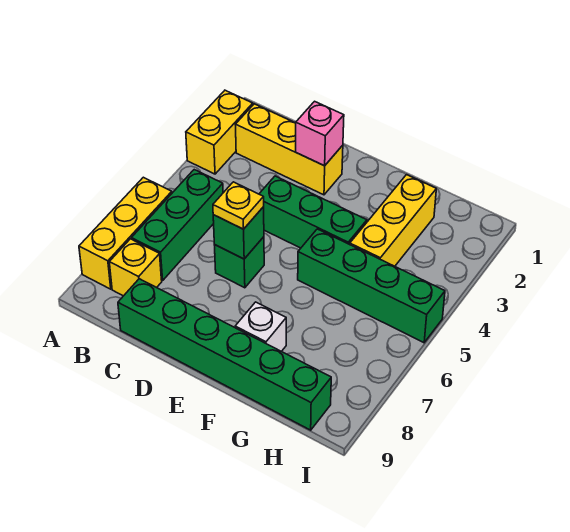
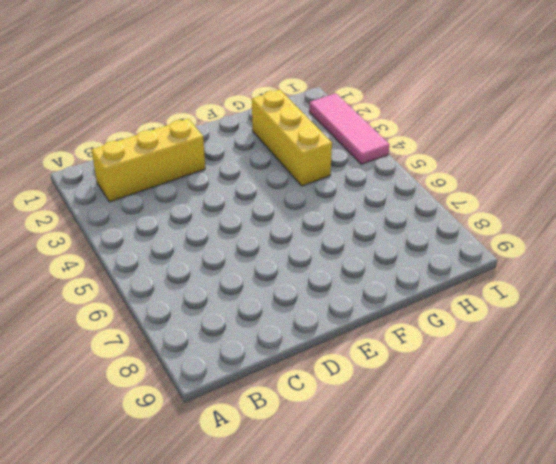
pink tile I2:I4 level 1 -> none
none -> yellow brick A2:A3 level 1
none -> yellow brick A6:A8 level 1
none -> green brick B5:B7 level 1

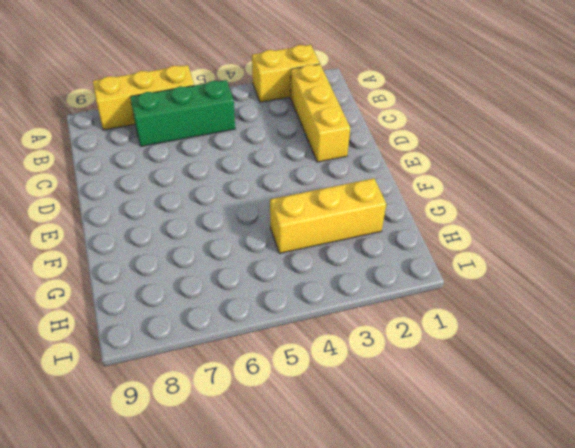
none -> yellow brick B8 level 1
none -> green brick C9:H9 level 1
none -> green brick D4:F4 level 1

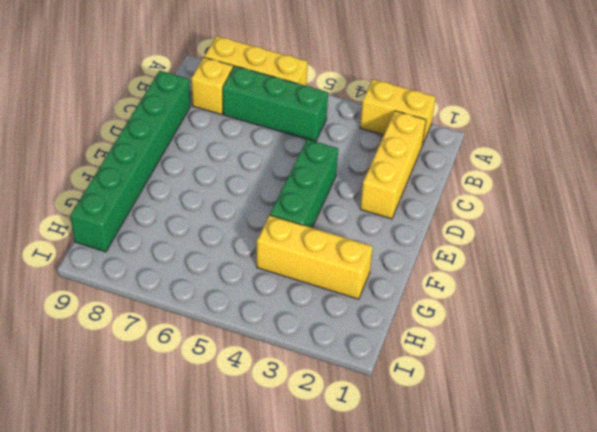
none -> green brick D6 level 1
none -> green brick F5:I5 level 1
none -> white brick F8 level 1

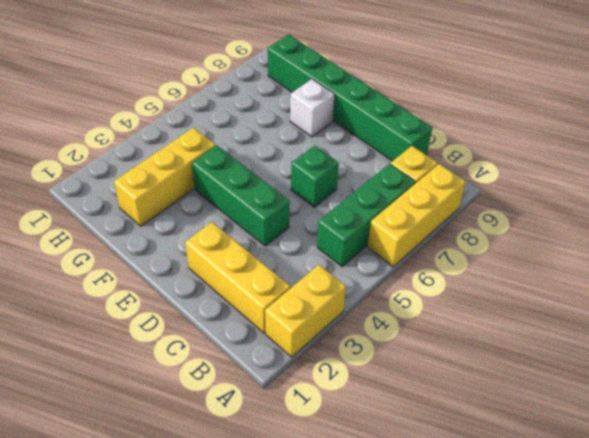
none -> green brick F5:I5 level 1
none -> pink brick D2 level 2
none -> green brick D6 level 2

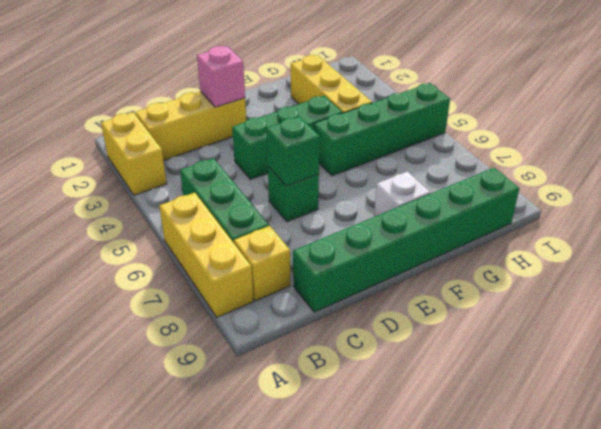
none -> yellow plate D6 level 3

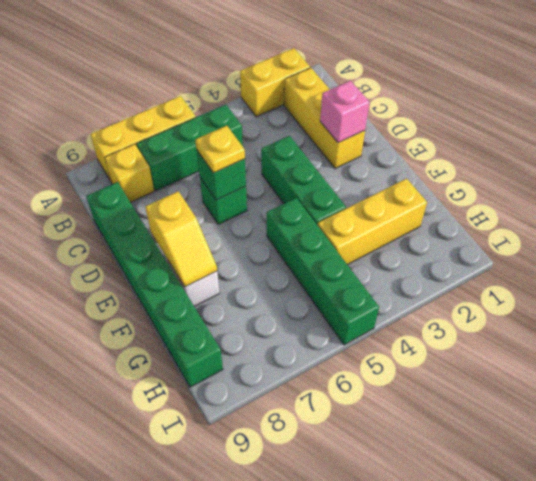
yellow slope E8:F8 level 2 top E -> none

